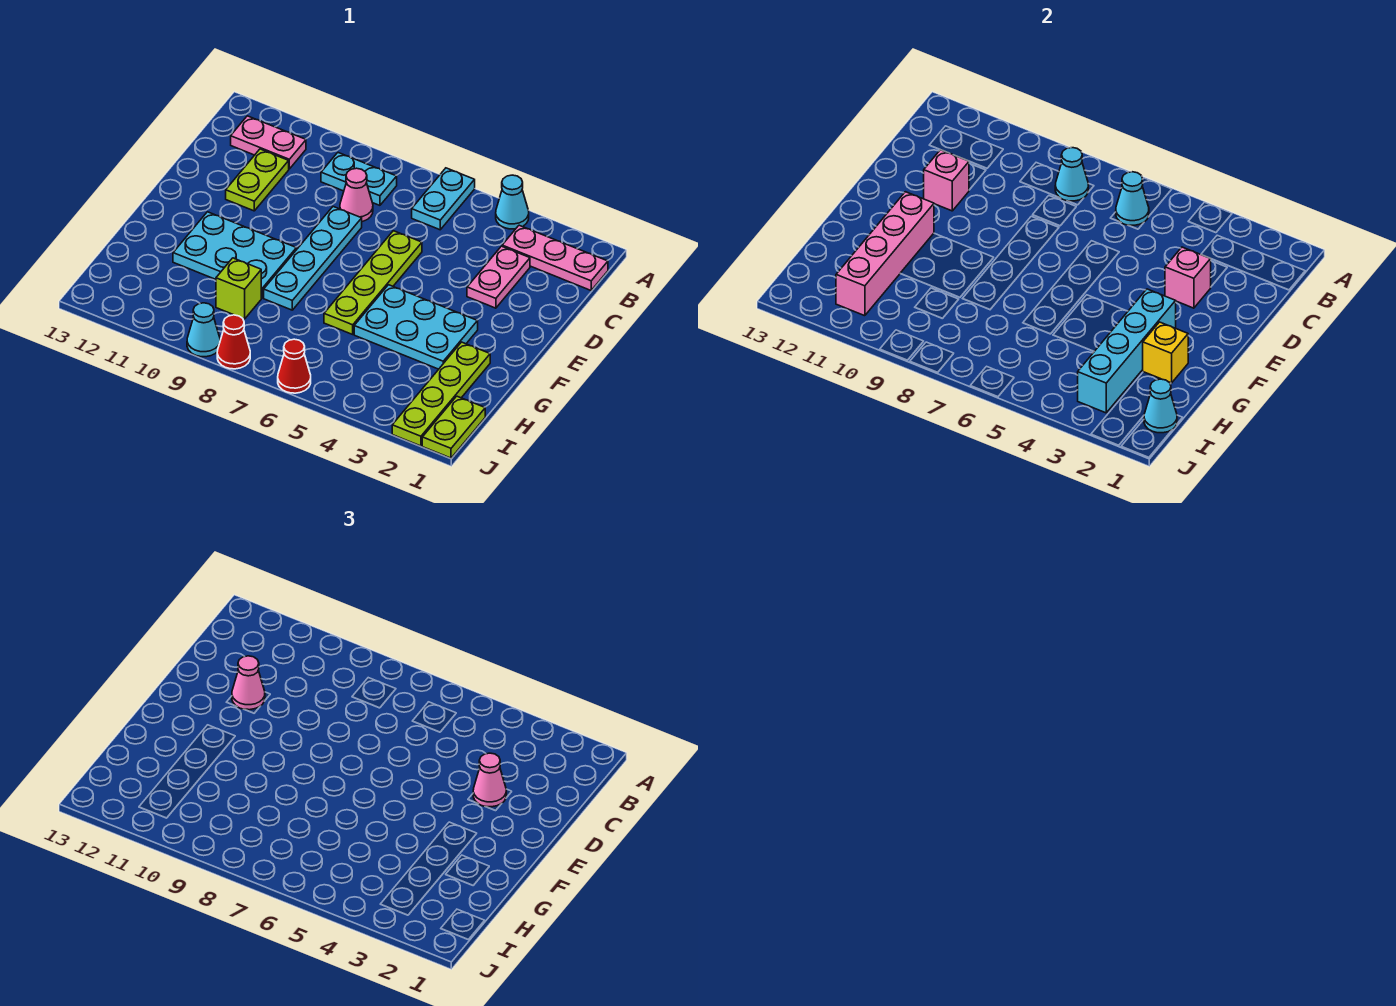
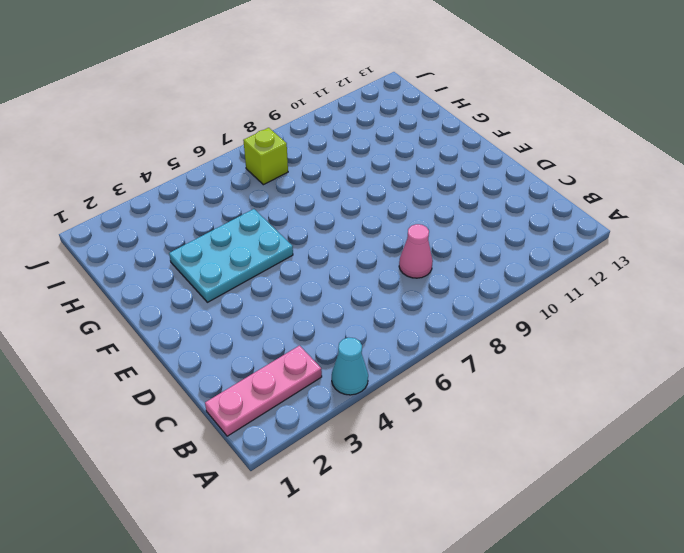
lime brick I7 level 1 -> lime brick H9 level 1
none -> cyan plate A6:B6 level 1
none -> cyan plate B8:B9 level 1
none -> pink plate B11:B12 level 1

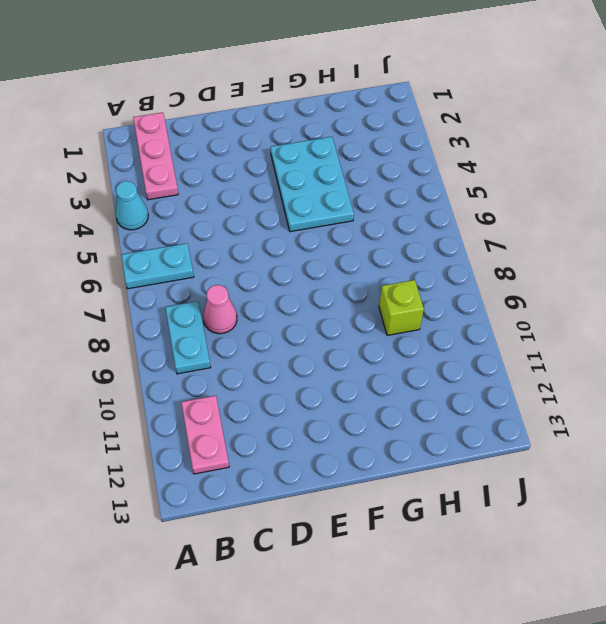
none -> pink plate C3:D3 level 1
none -> lime plate C11:D11 level 1
none -> lime plate D6:G6 level 1

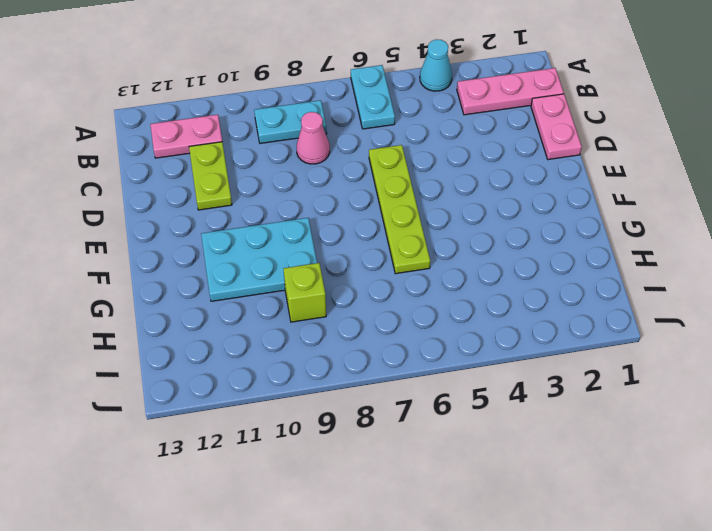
pink plate C1:D1 level 1 -> pink plate C3:D3 level 1
none -> cyan plate D8:G8 level 1
none -> cyan plate F3:G5 level 1
none -> lime plate G2:J2 level 1

